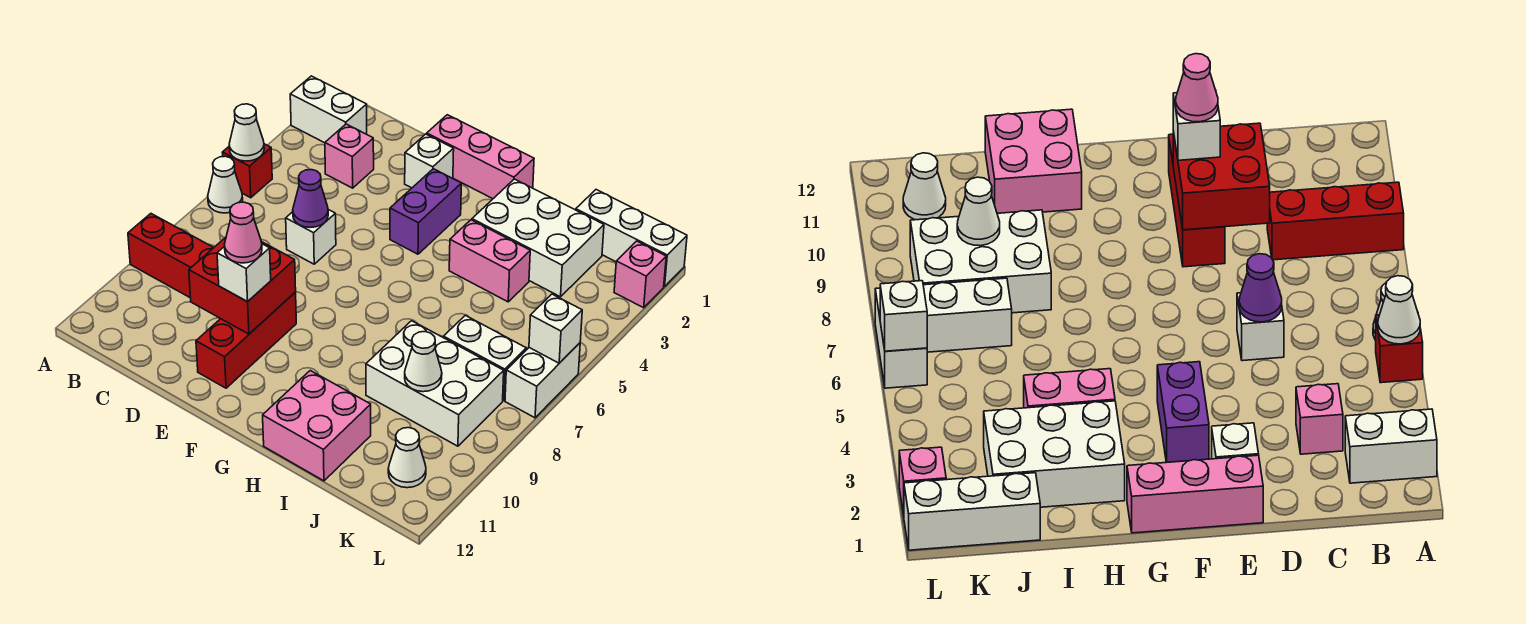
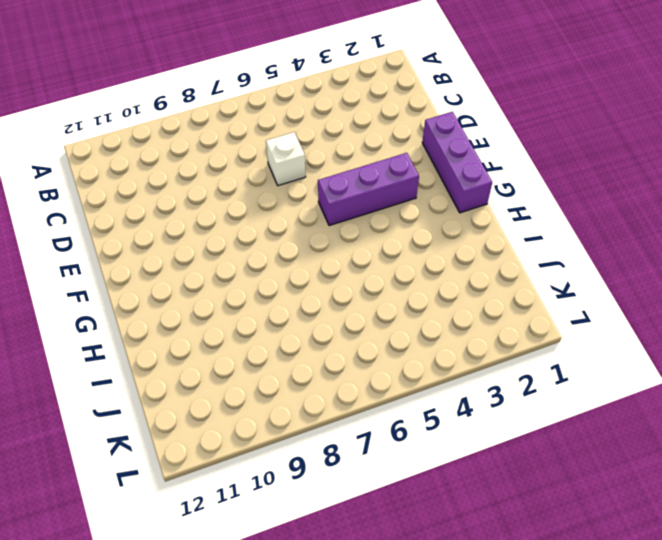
purple brick E1:G1 level 1 -> pink brick E1:G1 level 1
purple brick F3:F5 level 1 -> purple brick F3:F4 level 1
none -> white brick A2:B2 level 1
none -> red brick A5 level 1
none -> white cone A6 level 1

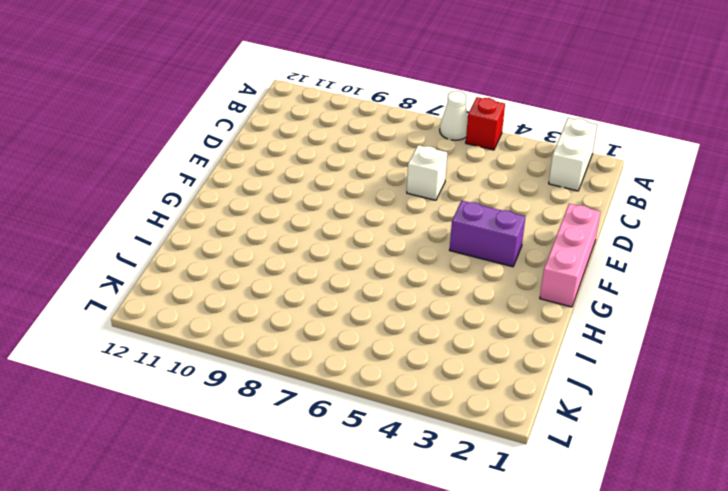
none -> red brick A9:C9 level 1
none -> pink brick C3 level 1
none -> white brick E2 level 1

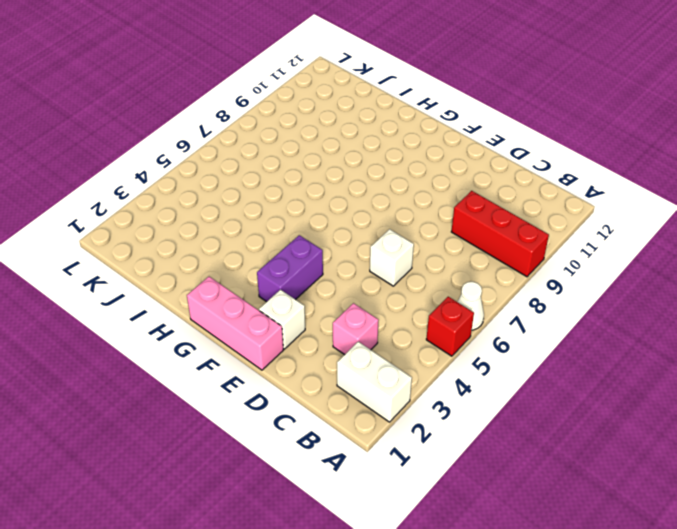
none -> red brick E9:E11 level 1
none -> white brick H2:J3 level 1
none -> pink brick H4:I4 level 1

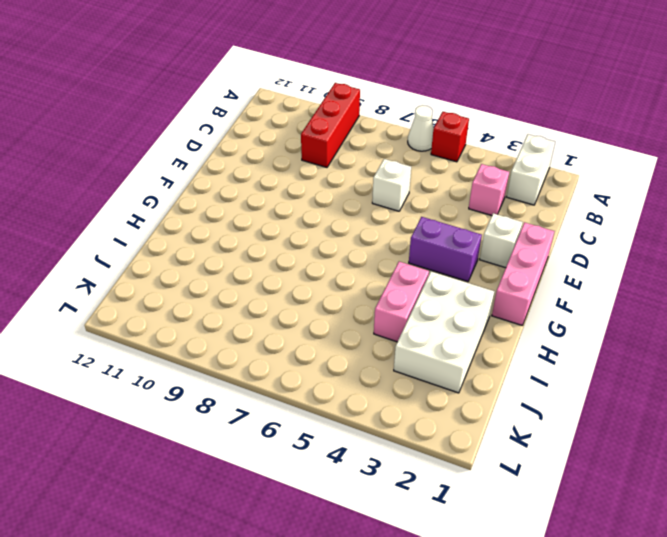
none -> red brick E9:E11 level 1
none -> pink brick H11:I12 level 1
none -> white brick I8:K9 level 1

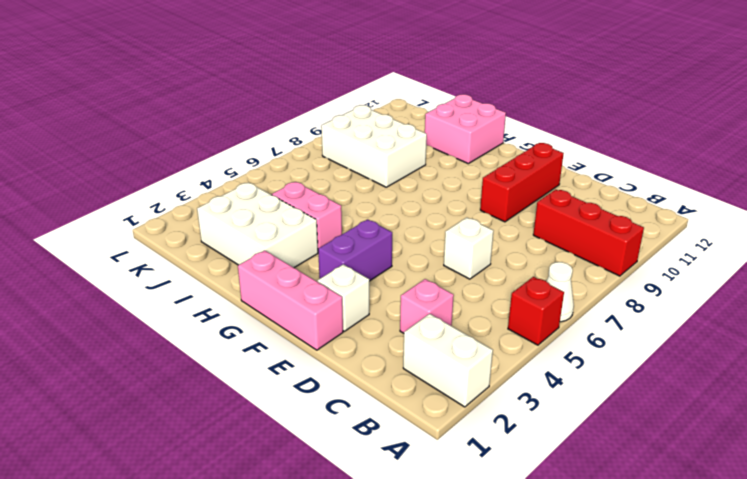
none -> white brick J1:L1 level 1
none -> white brick J7:K7 level 1
none -> white cone K11 level 1

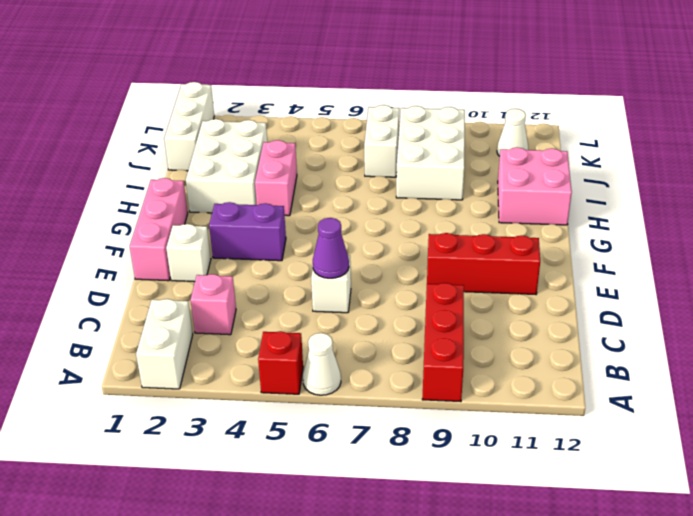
none -> pink brick L2 level 1
none -> white brick L6:L7 level 1
none -> white cone A5 level 2

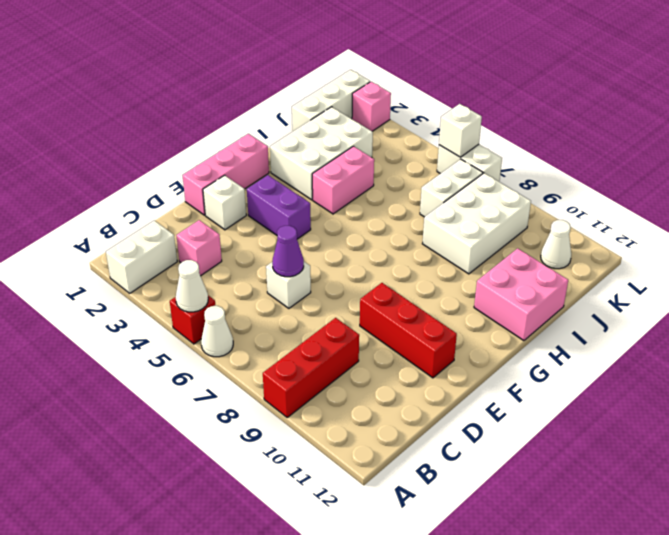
none -> red brick D9:E10 level 2
none -> white cone J9 level 2
none -> white brick E10 level 3

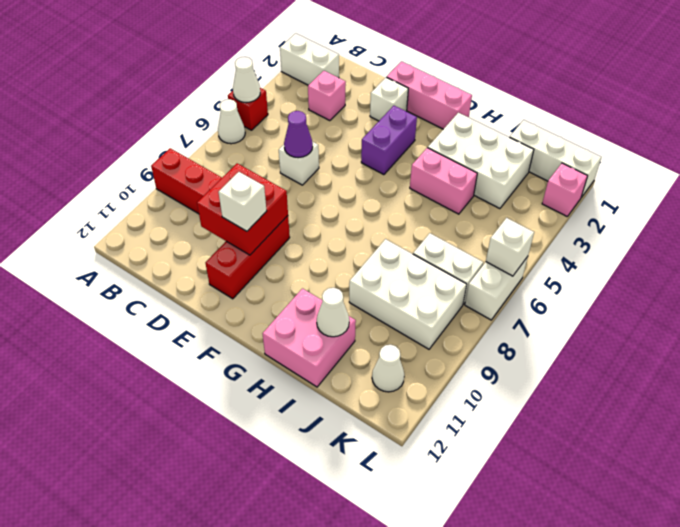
white cone I11 level 2 -> white cone J9 level 2
none -> pink cone E10 level 4

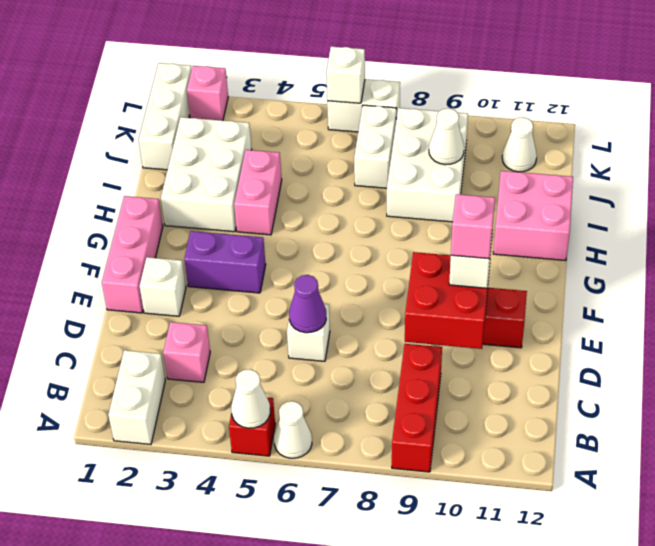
pink brick E10 level 4 -> pink cone E10 level 4

